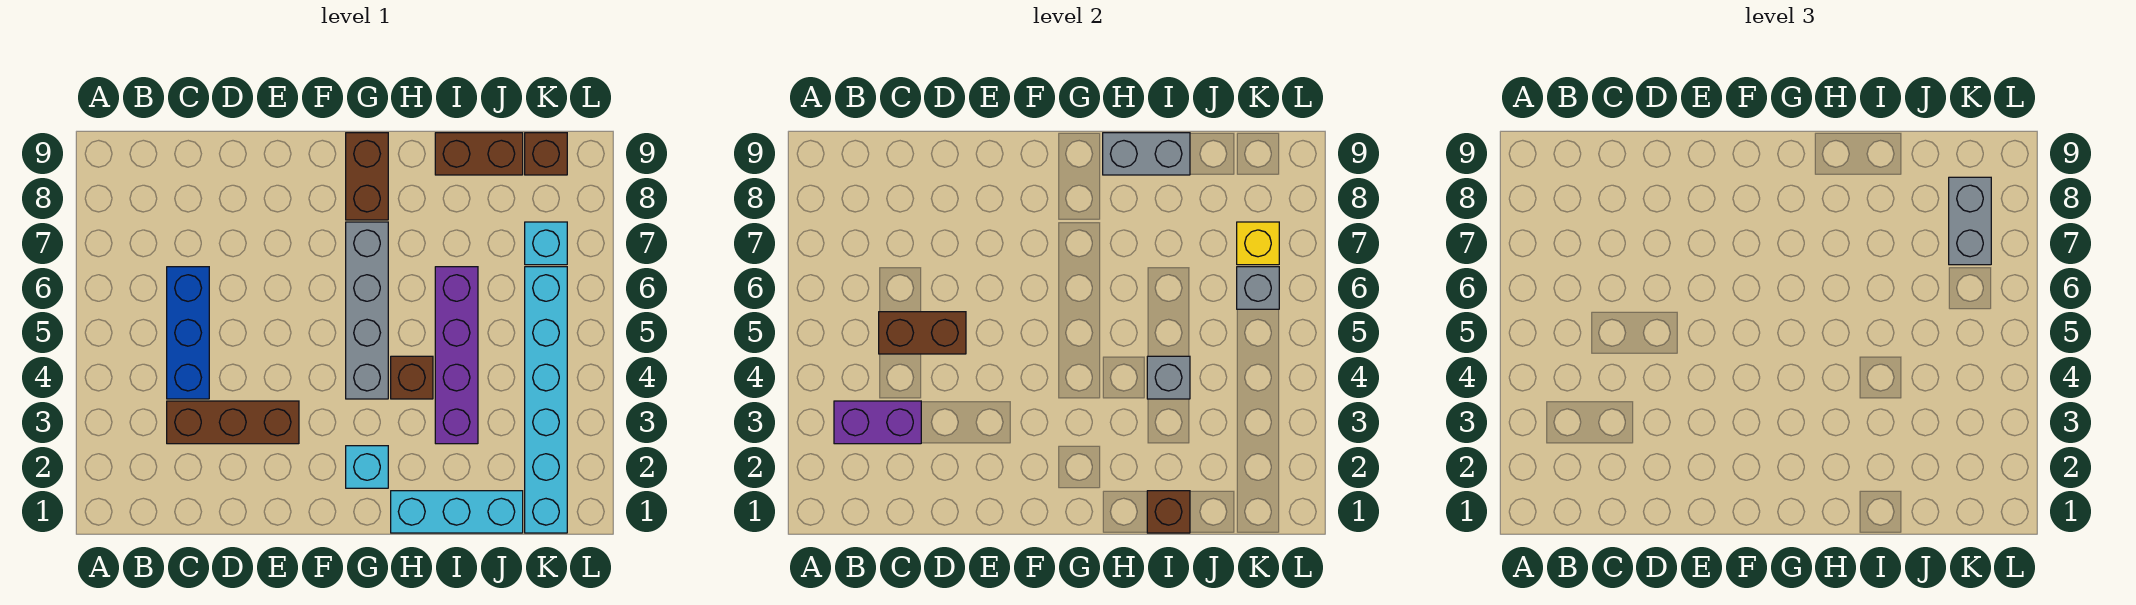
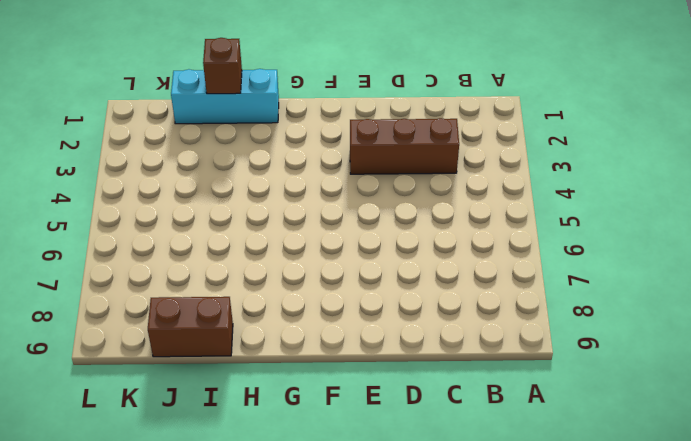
none -> blue brick C4:C6 level 1
none -> cyan brick G2 level 1
none -> grey brick G4:G7 level 1

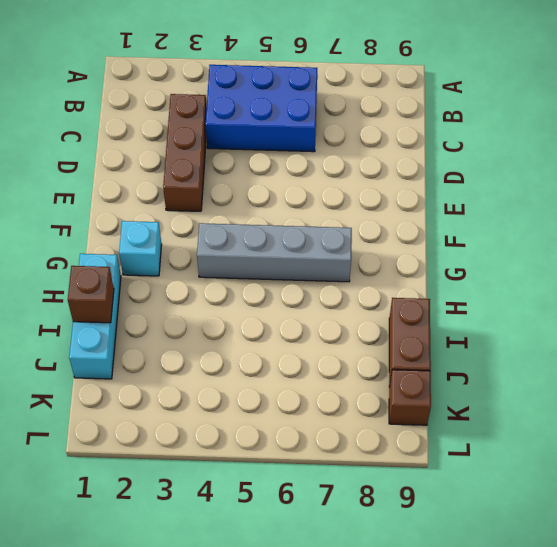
blue brick B4:C6 level 1 -> blue brick C4:C6 level 1
none -> brown brick G8:G9 level 1
none -> brown brick H4 level 1
none -> purple brick I3:I6 level 1

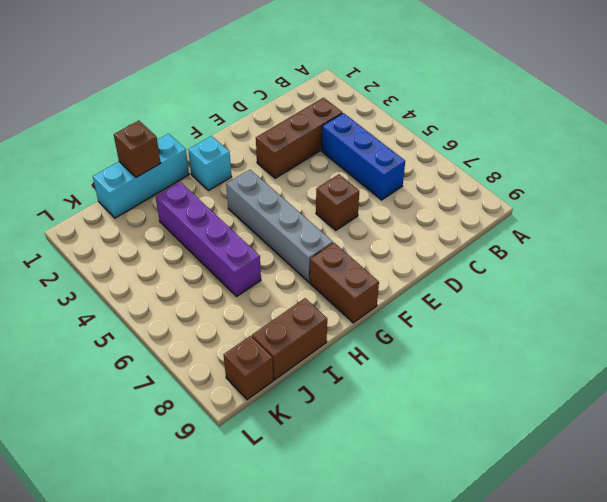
brown brick E6 level 1 -> brown brick H4 level 1
none -> cyan brick K1:K6 level 1
none -> cyan brick K7 level 1
none -> purple brick B3:C3 level 2

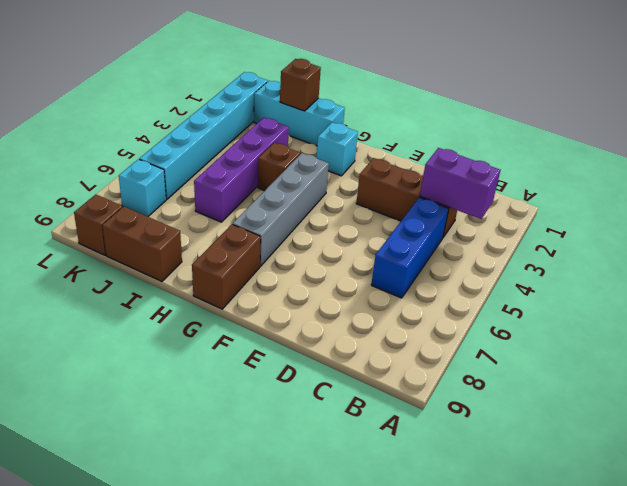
none -> brown brick C5:D5 level 2
none -> grey brick H9:I9 level 2
none -> grey brick I4 level 2

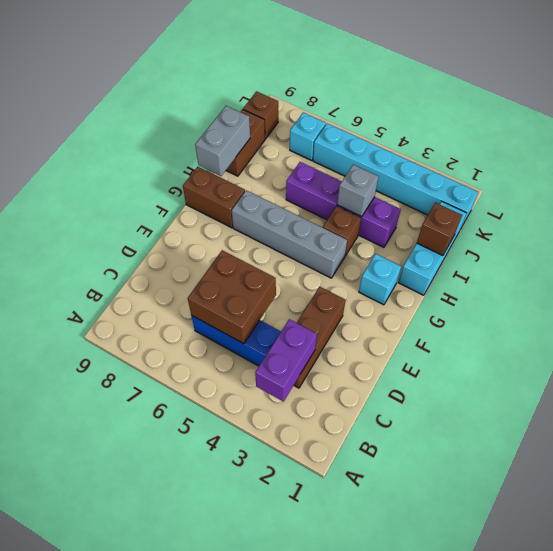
brown brick C5:D6 level 2 -> brown brick C5:D5 level 2
none -> grey brick K6 level 2
none -> yellow brick K7 level 2
none -> grey brick K7:K8 level 3

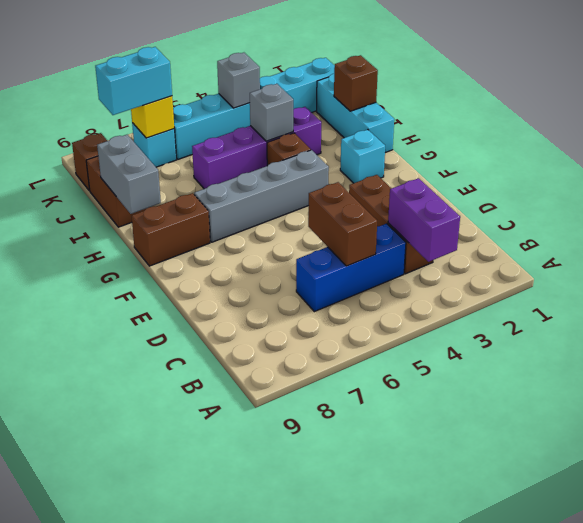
grey brick K4 level 2 -> grey brick K6 level 2
cyan brick K7:K8 level 3 -> grey brick K7:K8 level 3

